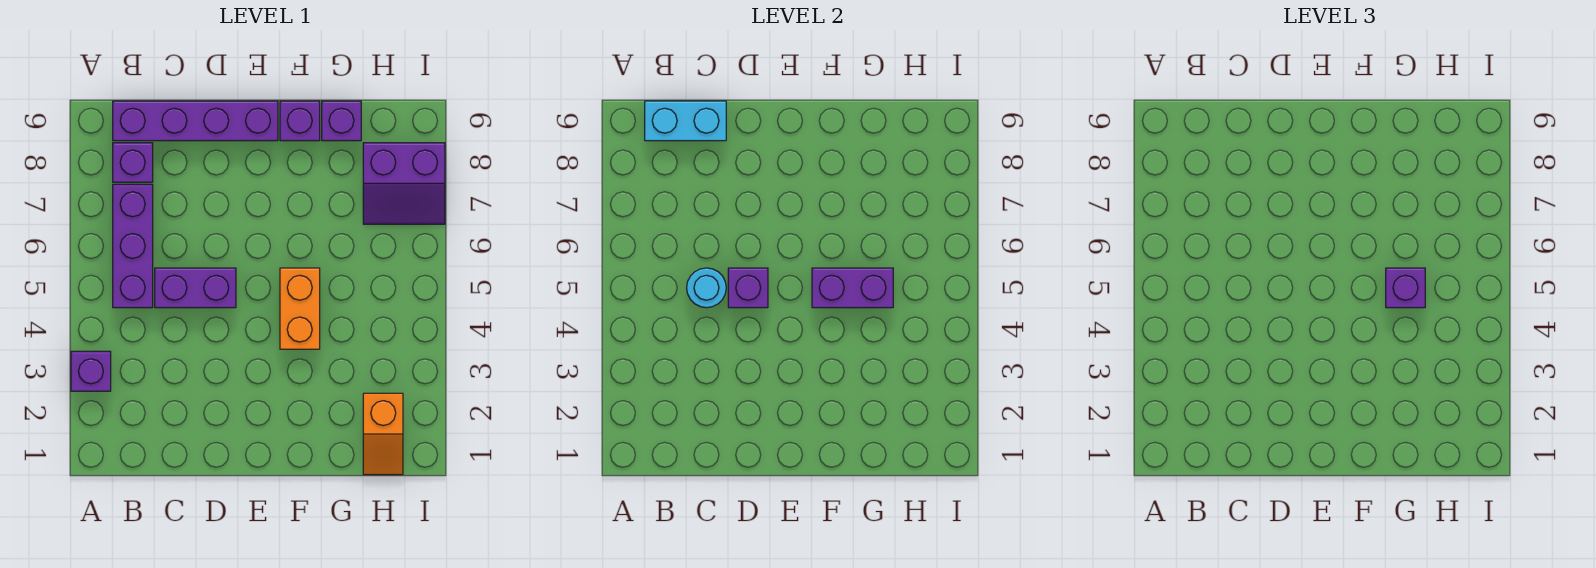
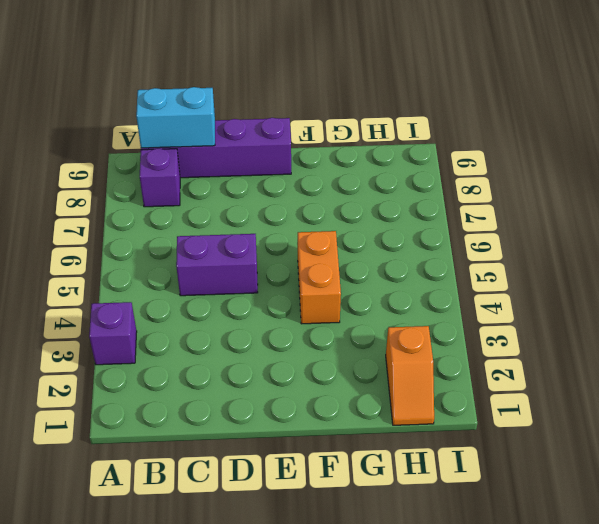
none -> purple brick B5:B7 level 1
none -> purple brick F9 level 1
none -> purple brick G9 level 1

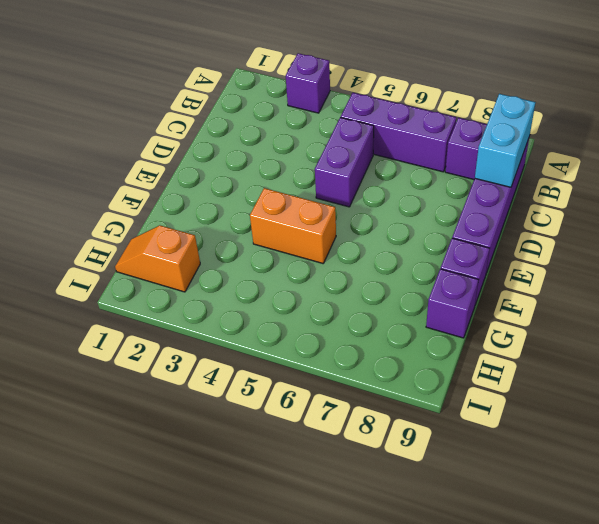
none -> purple slope H7:I8 level 1 top 8
none -> cyan round brick C5 level 2
none -> purple brick D5 level 2

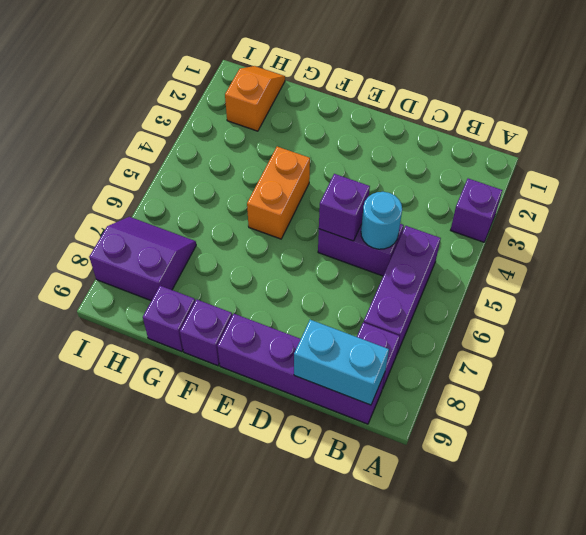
none -> purple brick F5:G5 level 2
none -> purple brick G5 level 3

